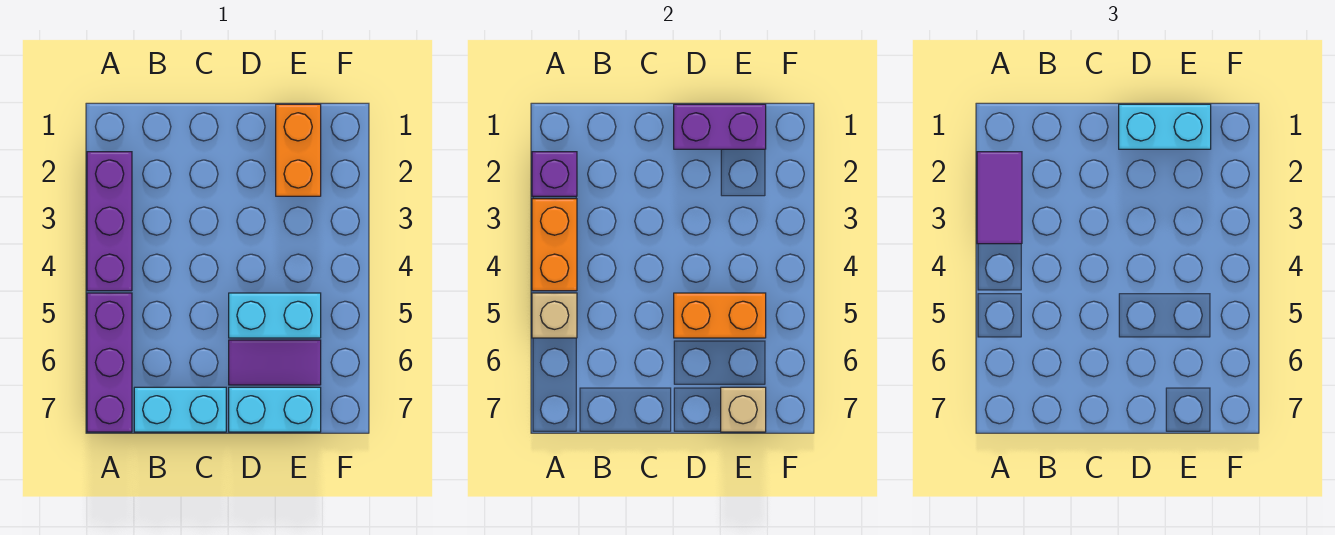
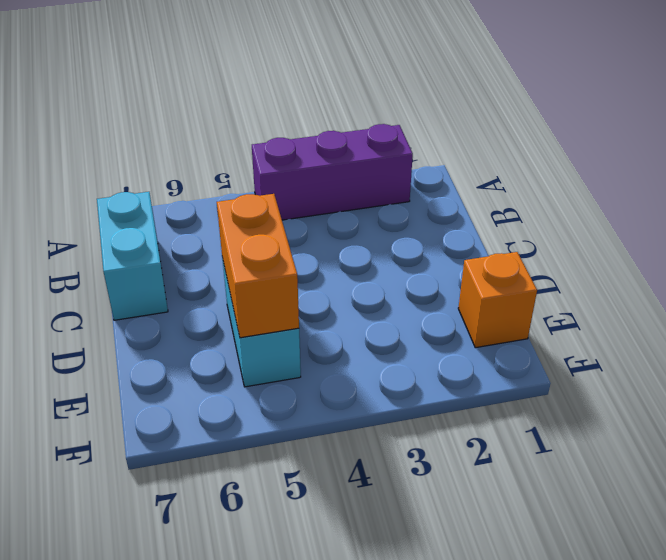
orange brick E1 level 1 -> orange brick E1:E2 level 1
none -> purple brick A5:A7 level 1
none -> purple tile D6:E6 level 1
none -> cyan brick D7:E7 level 1

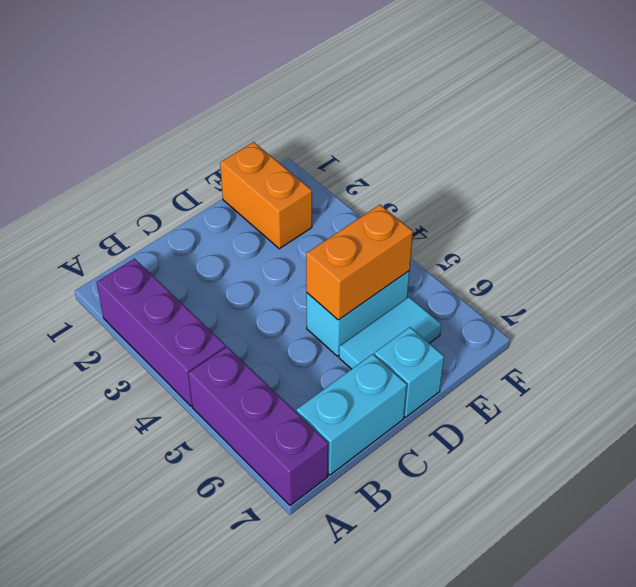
cyan tile D6:E6 level 1 -> purple tile D6:E6 level 1
cyan brick D7 level 1 -> cyan brick D7:E7 level 1
none -> purple brick A2 level 2
none -> orange brick A3:A4 level 2
none -> tan brick A5 level 2

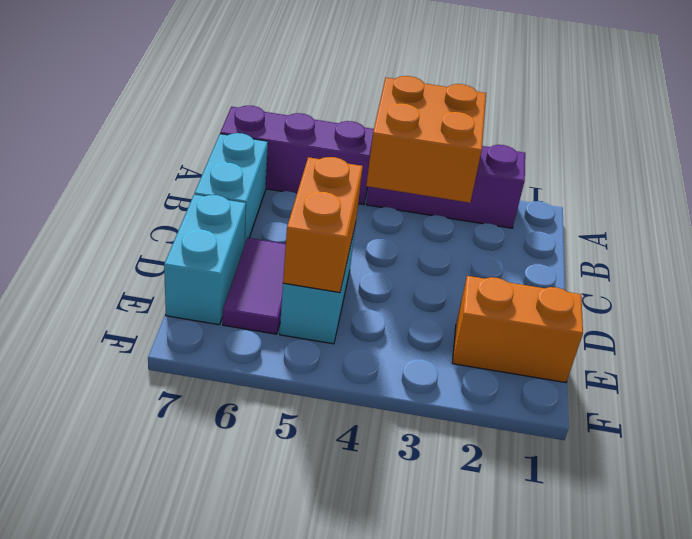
orange brick A3:B4 level 2 -> orange brick A3:A4 level 2
none -> purple brick A2 level 2
none -> tan brick A5 level 2
none -> purple brick D1:E1 level 2

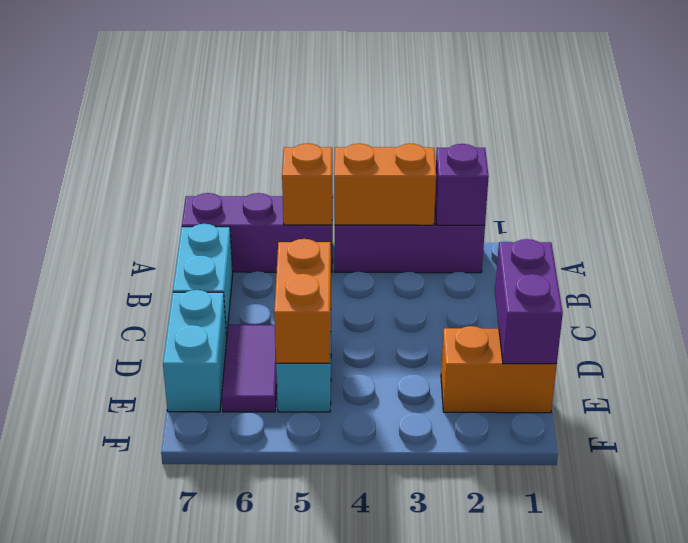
orange brick A5 level 2 -> tan brick A5 level 2
none -> tan brick E7 level 2
none -> purple tile A2:A3 level 3
none -> cyan brick D1:E1 level 3

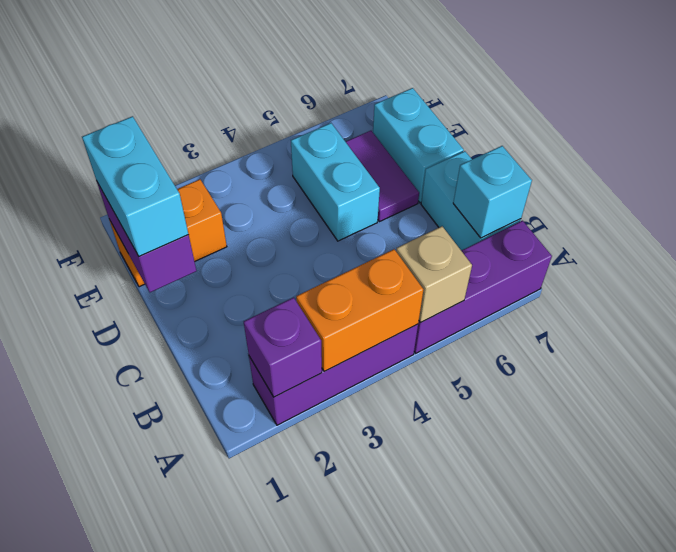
cyan brick B7 level 2 -> none
none -> orange brick D5:E5 level 2
none -> tan brick E7 level 2
none -> purple tile A2:A3 level 3

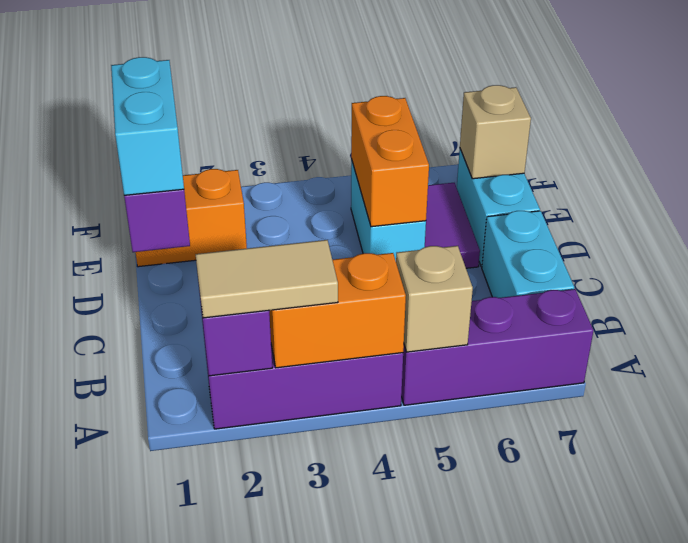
tan tile A2:A3 level 3 -> purple tile A2:A3 level 3

